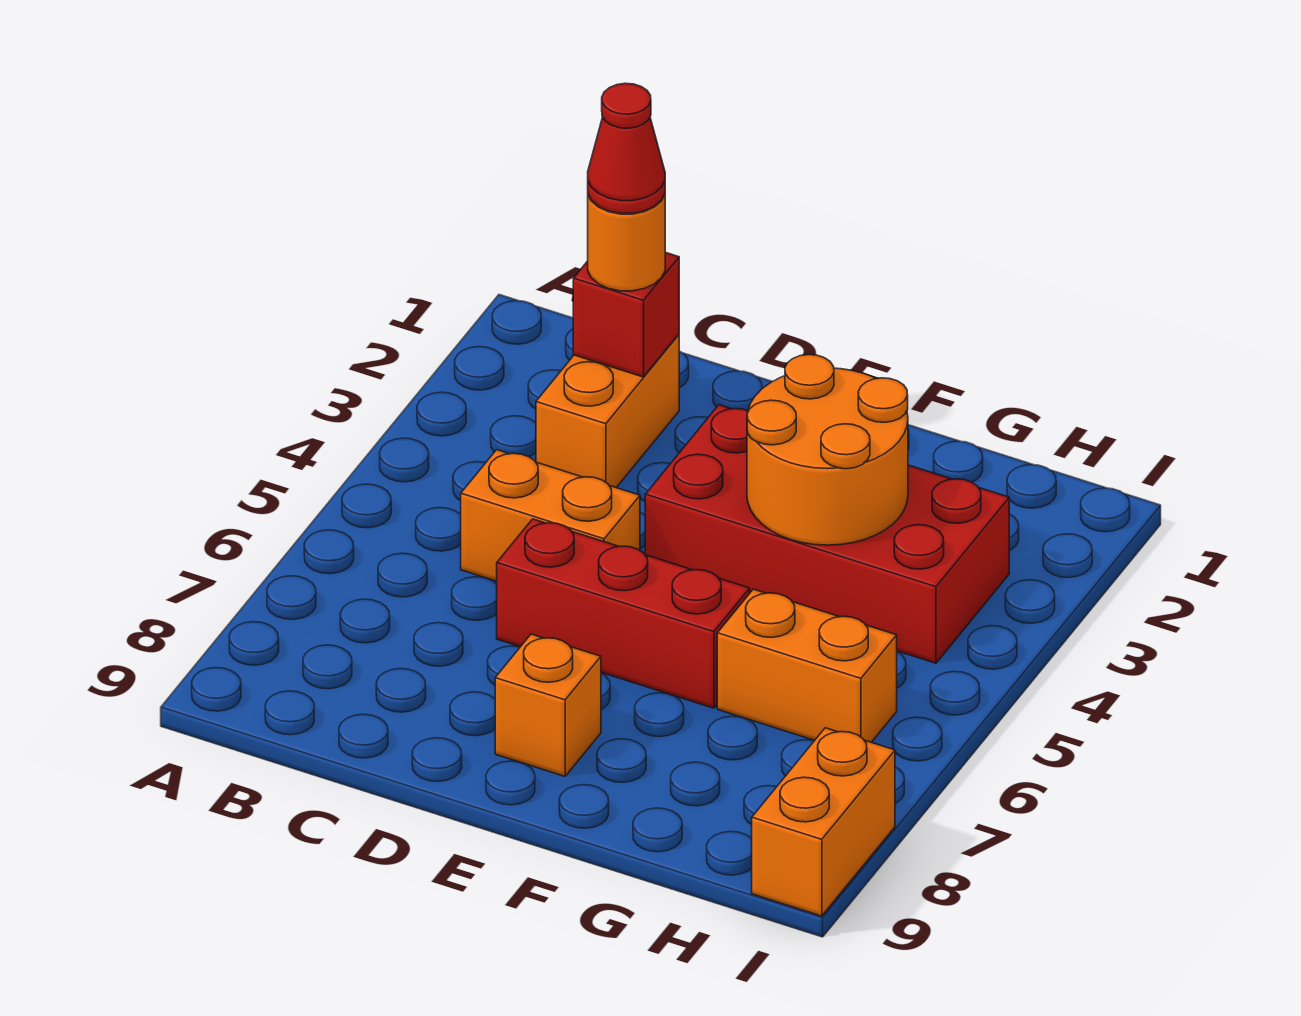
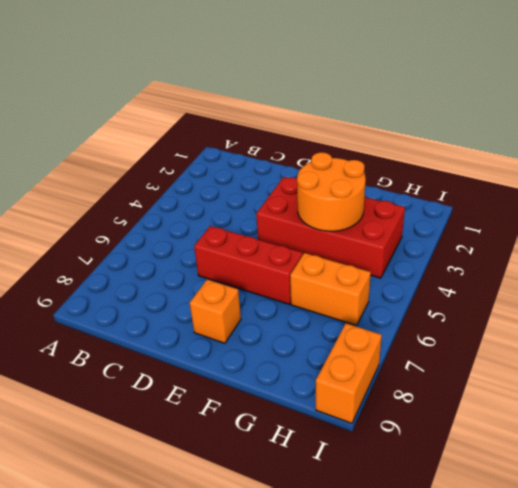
none -> orange brick C2:C3 level 1
none -> orange brick C5:D5 level 1

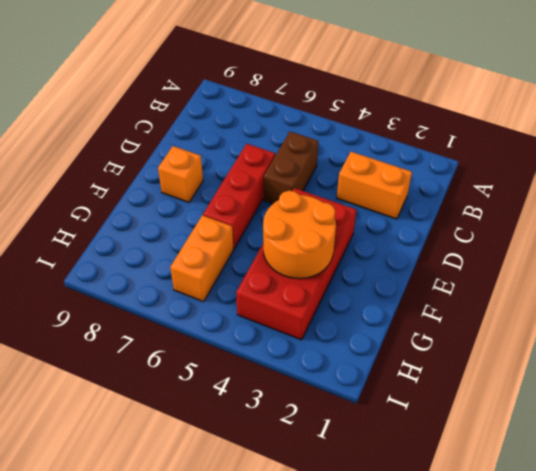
brown brick C5:D5 level 1 -> orange brick C5:D5 level 1
none -> orange brick I8:I9 level 1
none -> red brick C2 level 2

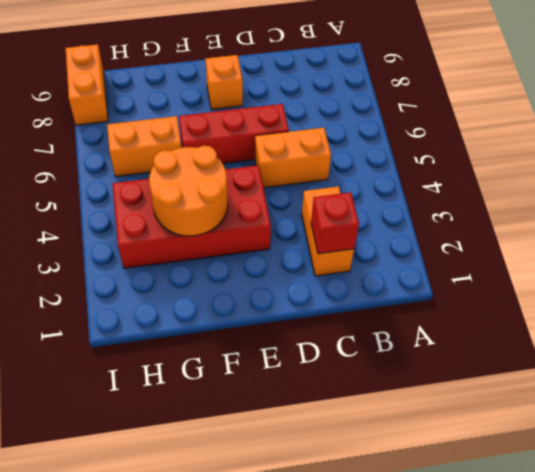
none -> orange round brick C2 level 3
none -> red cone C2 level 4

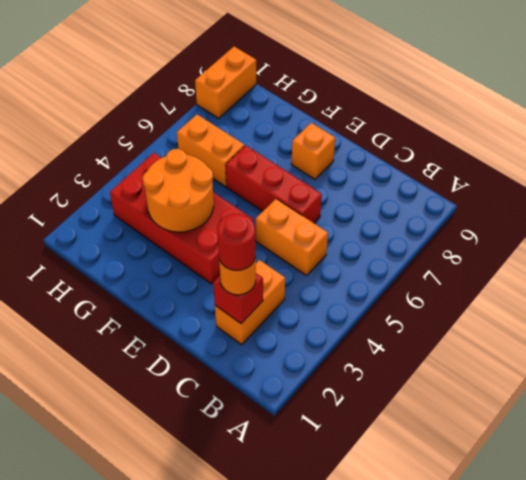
red round brick C2 level 4 -> red cone C2 level 4

